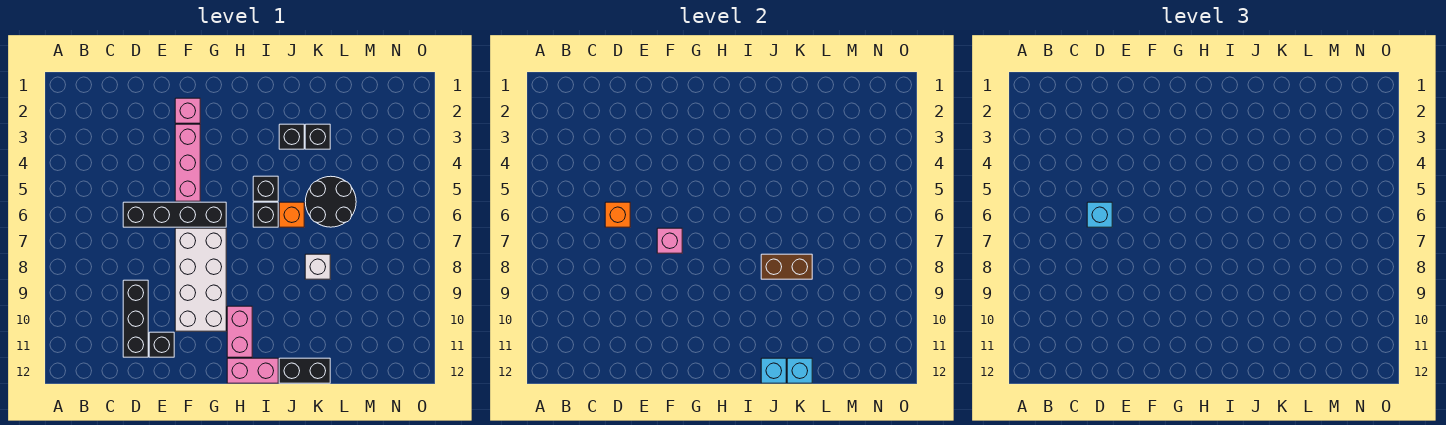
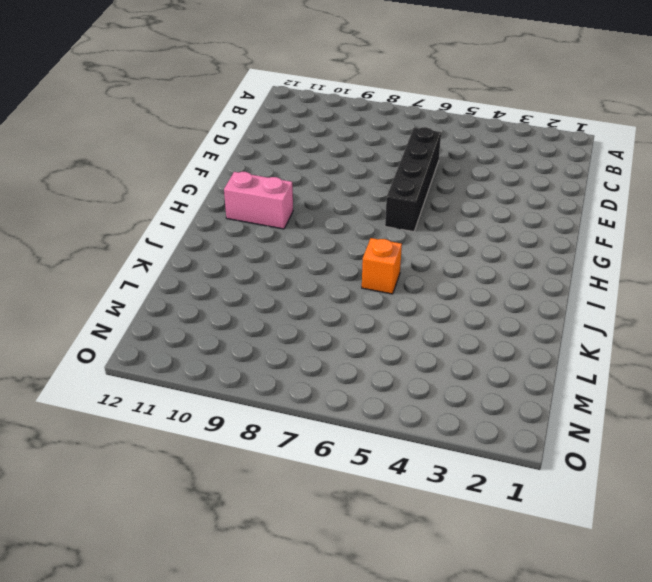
none -> black brick D9:D11 level 1
none -> black brick E11 level 1
none -> pink brick F2 level 1

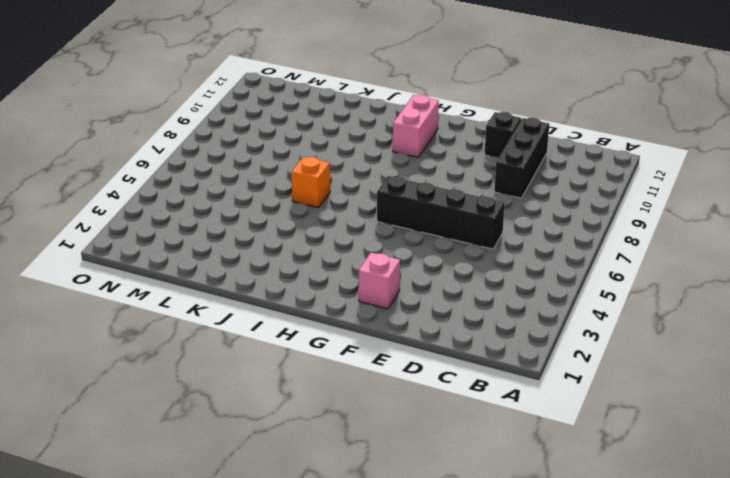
none -> pink brick F3:F5 level 1
none -> white brick F7:G10 level 1
none -> pink brick H12:I12 level 1

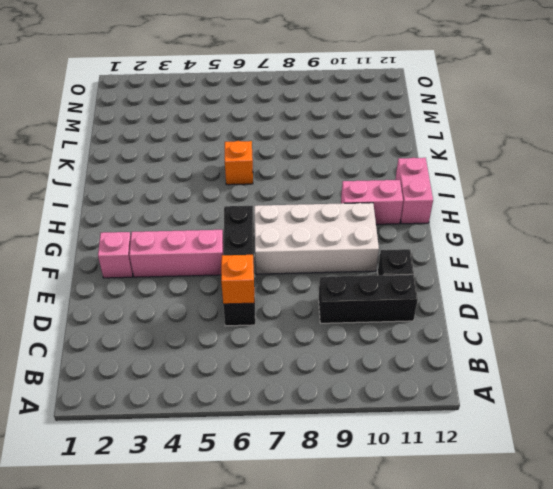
none -> black brick I5 level 1
none -> black brick I6 level 1
none -> black brick J3 level 1

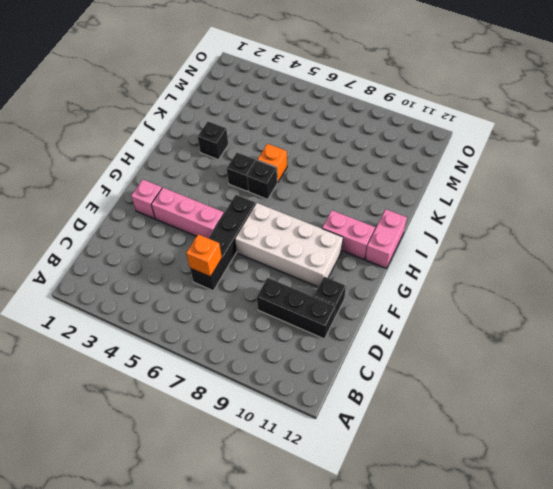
none -> black brick J12:K12 level 1
none -> black brick K3 level 1
none -> black round brick K5:L6 level 1

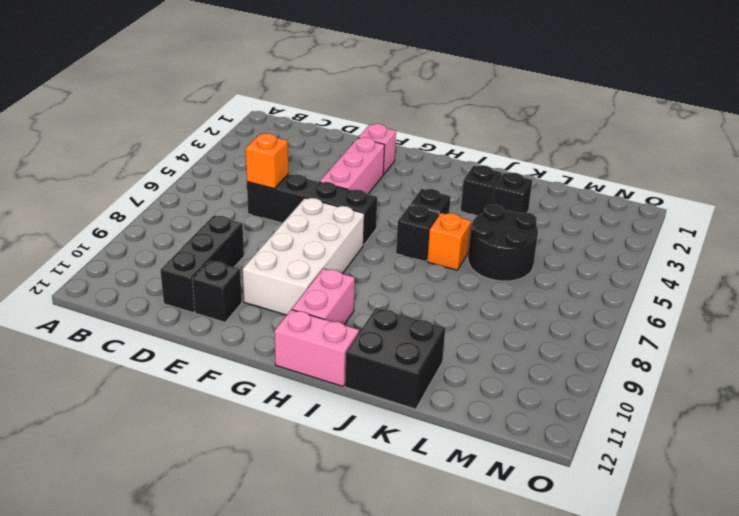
black brick J11:K12 level 1 -> black brick J12:K12 level 1
none -> white brick K8 level 1
none -> pink brick F7 level 2
none -> brown brick J8:K8 level 2

